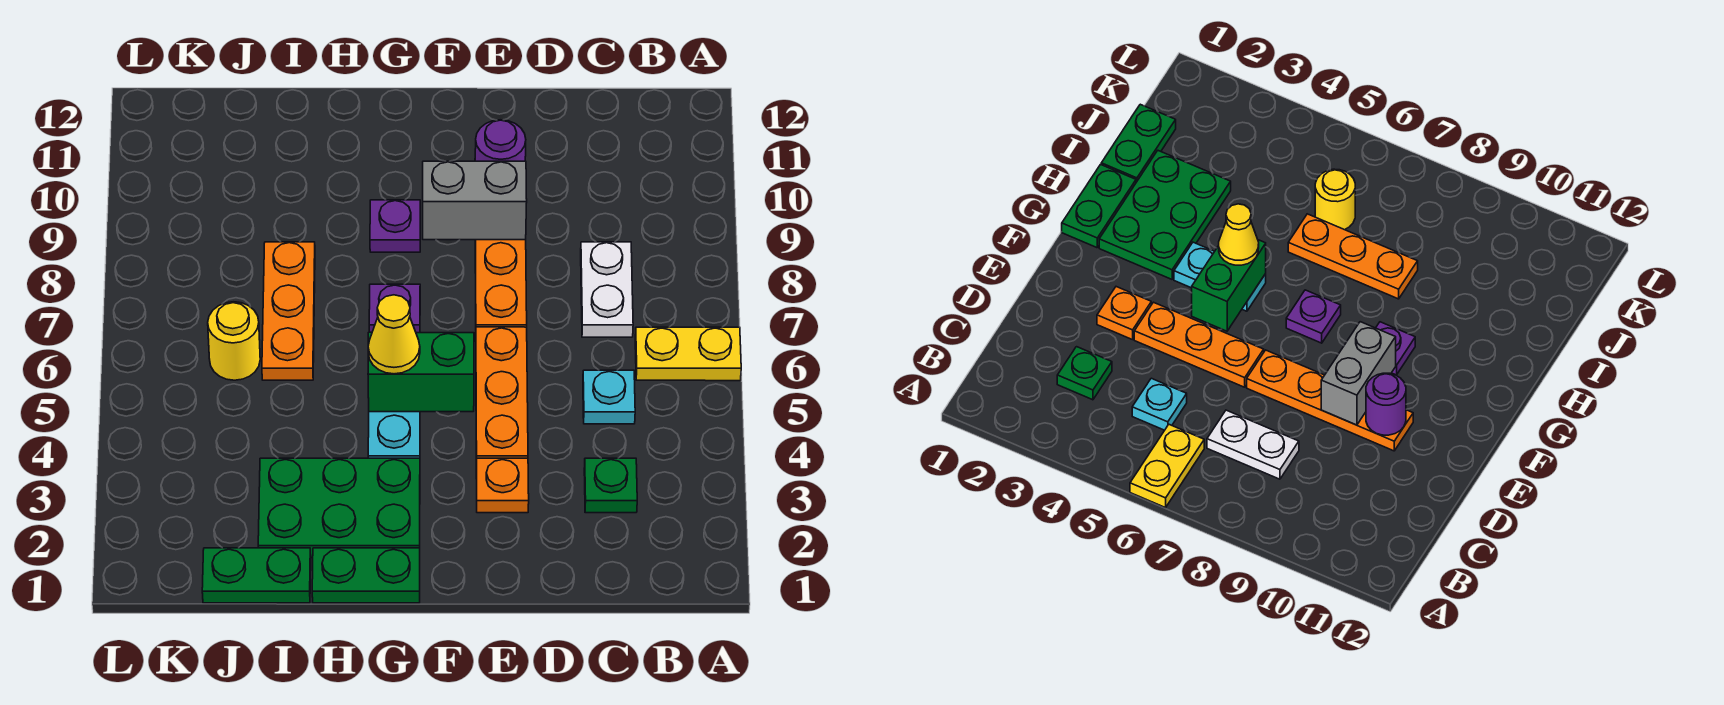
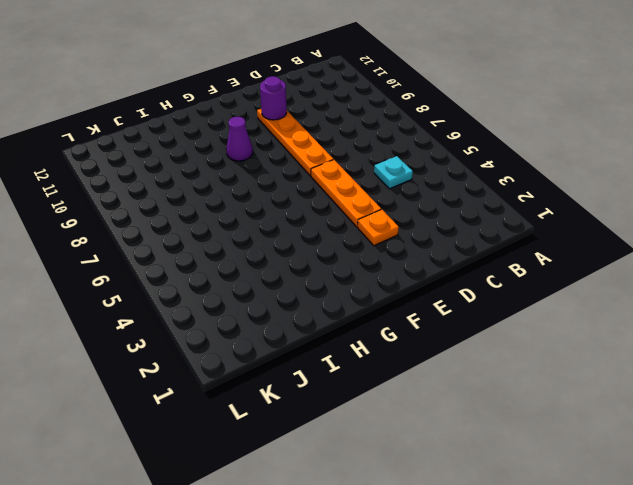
purple cone G9 level 1 -> purple plate G9 level 1
none -> yellow plate A6:B6 level 1
none -> green plate C3 level 1
none -> white plate C7:C8 level 1

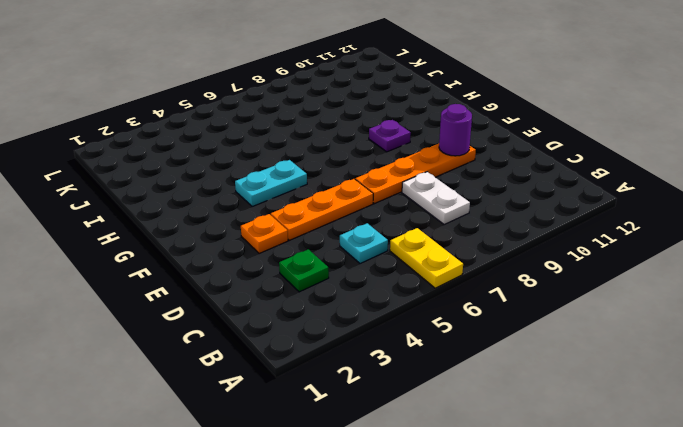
white plate C8:D8 level 1 -> white plate C7:C8 level 1
none -> green plate G1:H1 level 1
none -> green plate G2:I3 level 1
none -> purple plate G7 level 1

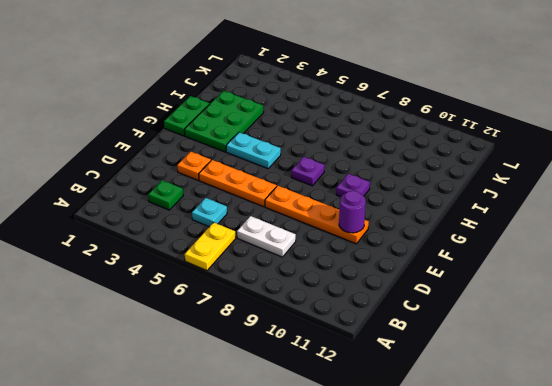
none -> green plate I1:J1 level 1
none -> orange plate I6:I8 level 1
none -> yellow round brick J6 level 1

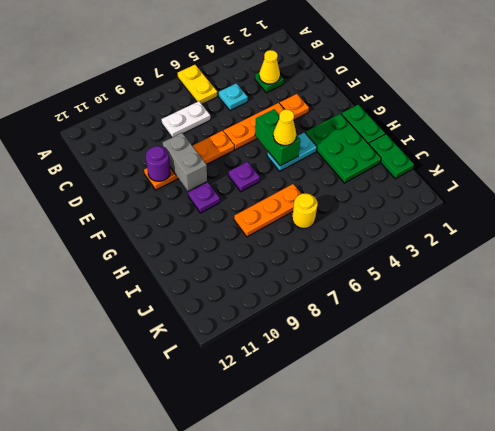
yellow cone C3 level 2 -> none

